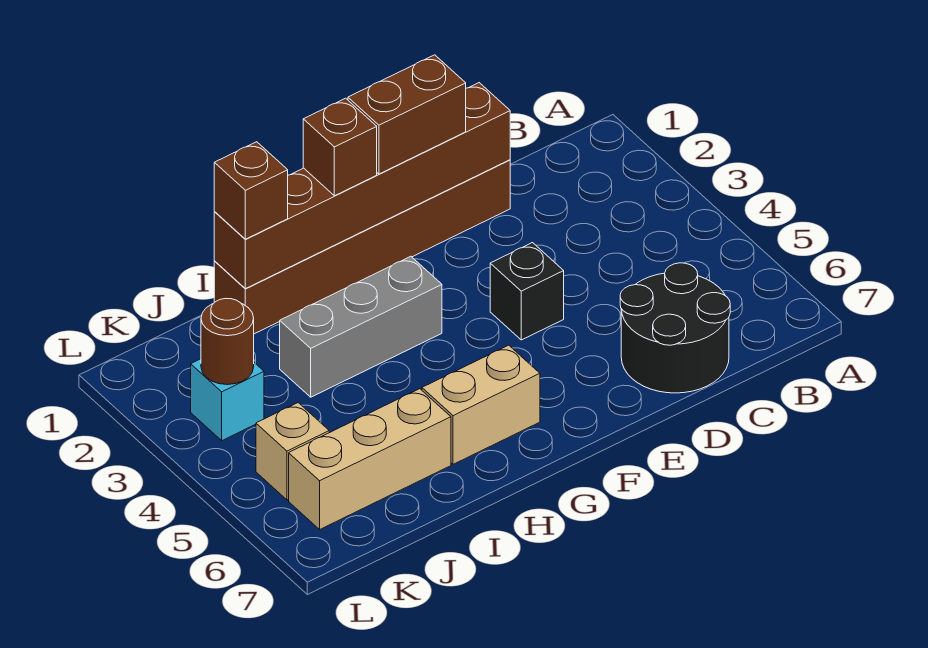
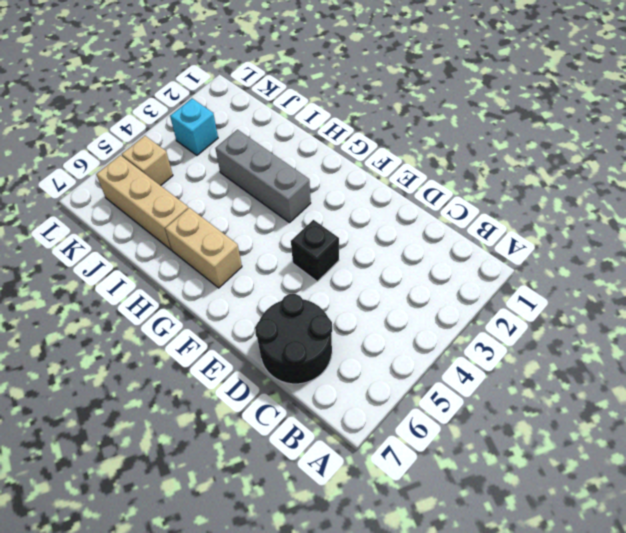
none -> brown brick D1:I1 level 1
none -> brown brick D1:I1 level 2
none -> brown round brick K3 level 2

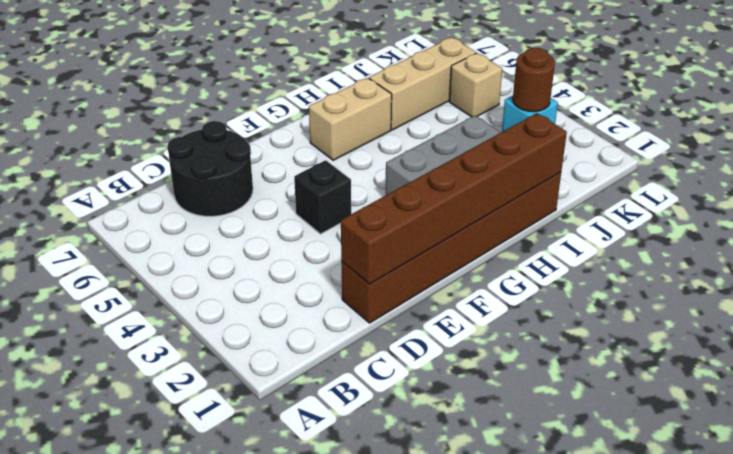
none -> brown brick E1:F1 level 3
none -> brown brick G1 level 3
none -> brown brick I1 level 3

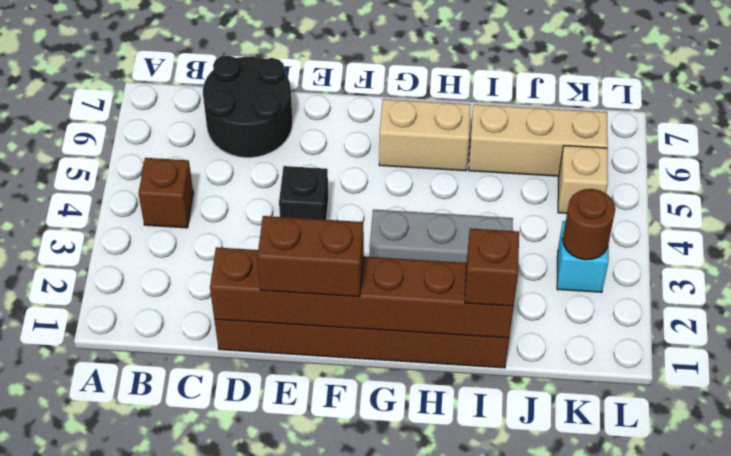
brown brick B4 level 1 -> brown brick G1 level 3

